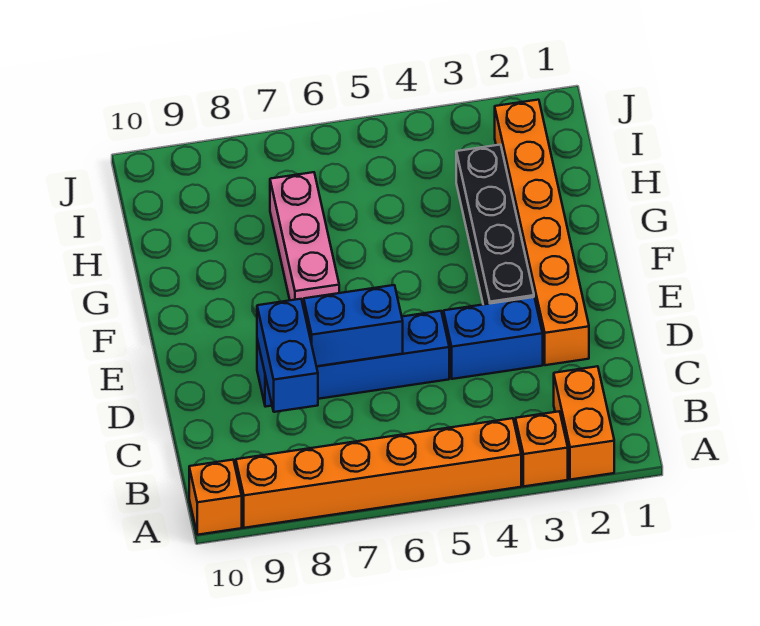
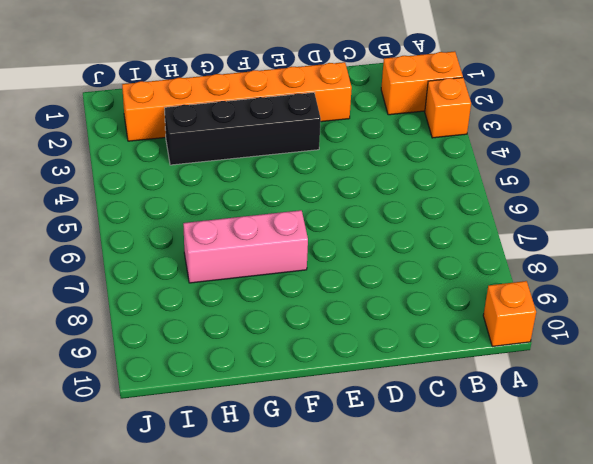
none -> orange brick A4:A9 level 1
none -> blue brick D3:D4 level 1

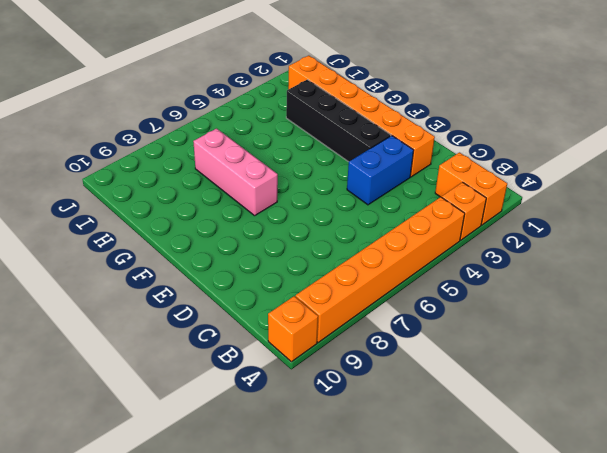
none -> blue brick D5:D8 level 1
none -> blue brick C8:D8 level 2

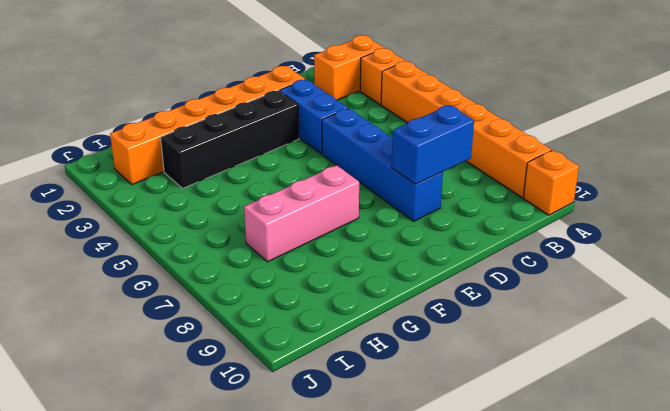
none -> blue brick D6:D7 level 2

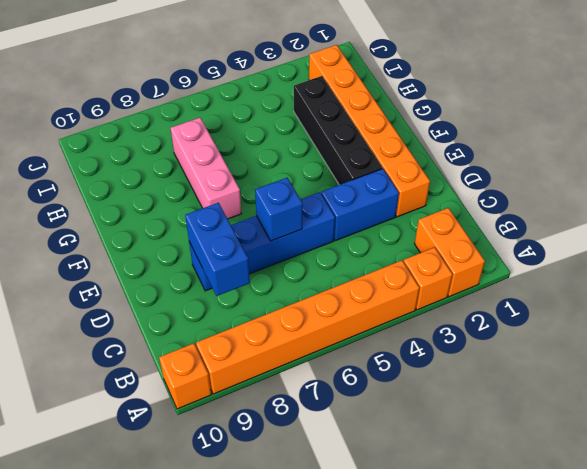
blue brick D6 level 2 -> blue brick D6:D7 level 2

